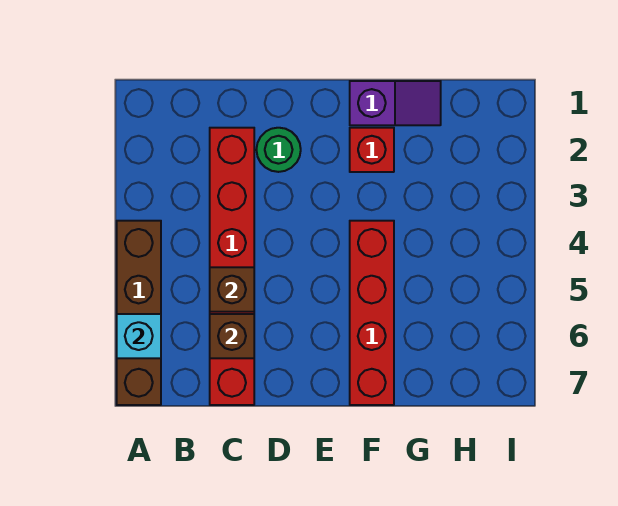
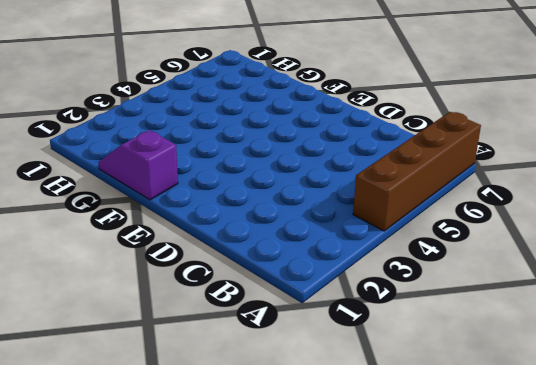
none -> red brick C2:C7 level 1
none -> green round brick D2 level 1

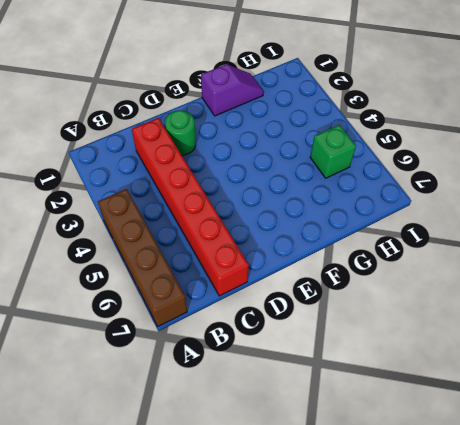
green brick H5 level 1 -> none
none -> red brick F2 level 1
none -> red brick F4:F7 level 1

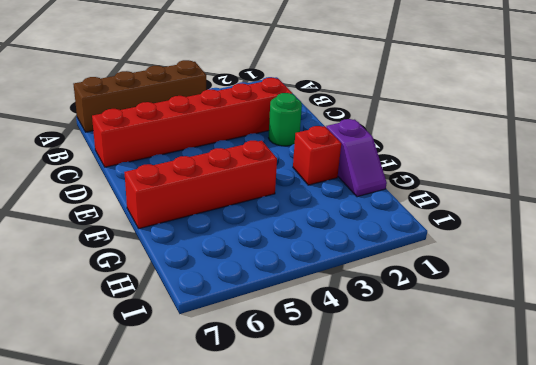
none -> cyan brick A6 level 2
none -> brown brick C5 level 2

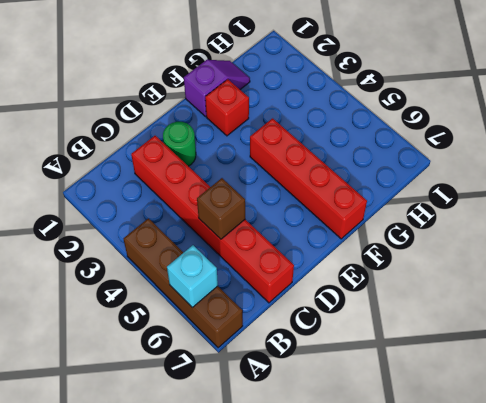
none -> brown brick C6 level 2

